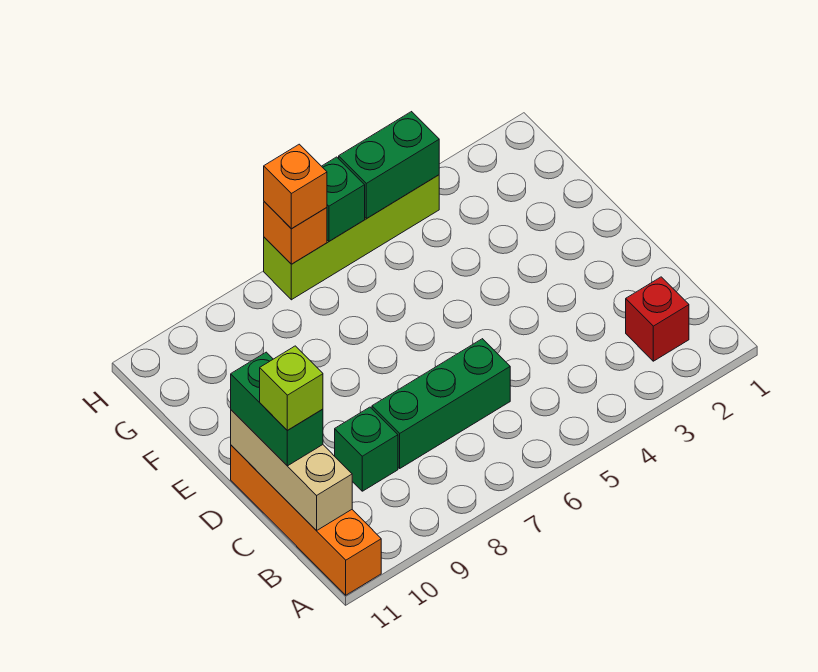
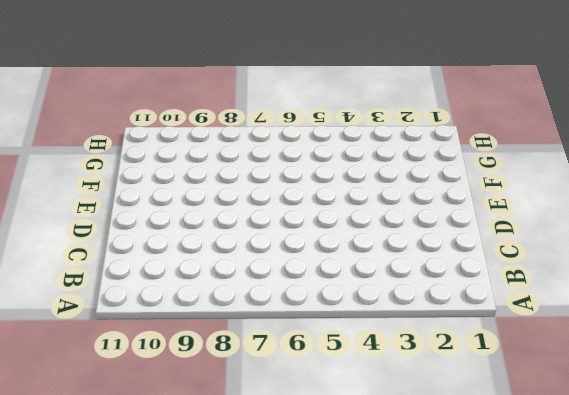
none -> orange brick A11:D11 level 1
none -> red brick B2 level 1
none -> green brick C6:C8 level 1

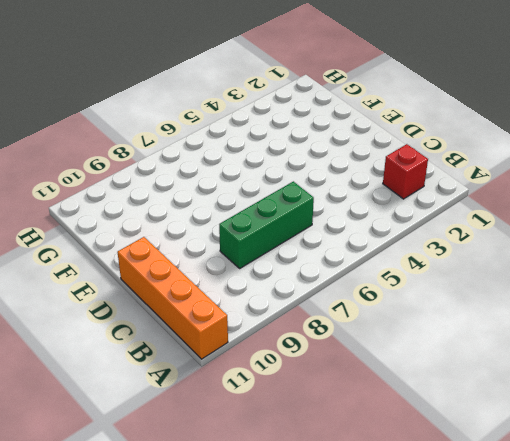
none -> green brick C9 level 1
none -> lime brick H4:H7 level 1
none -> tan brick B11:D11 level 2

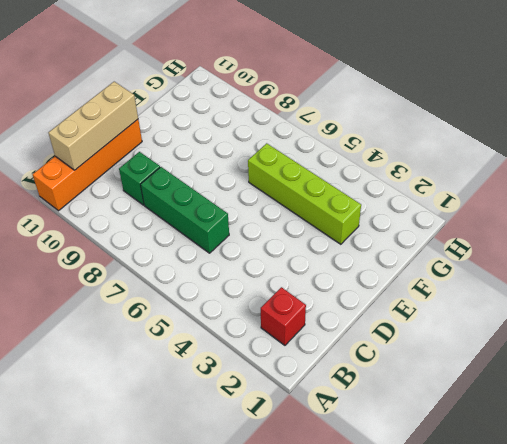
lime brick F3:F6 level 1 -> lime brick H4:H7 level 1
none -> green brick H4:H5 level 2
none -> green brick H6 level 2
none -> orange brick H7 level 2

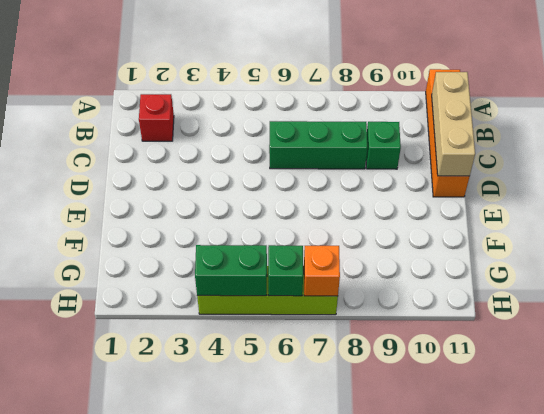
none -> green brick C11:D11 level 3
none -> orange brick H7 level 3
none -> lime brick C11 level 4

